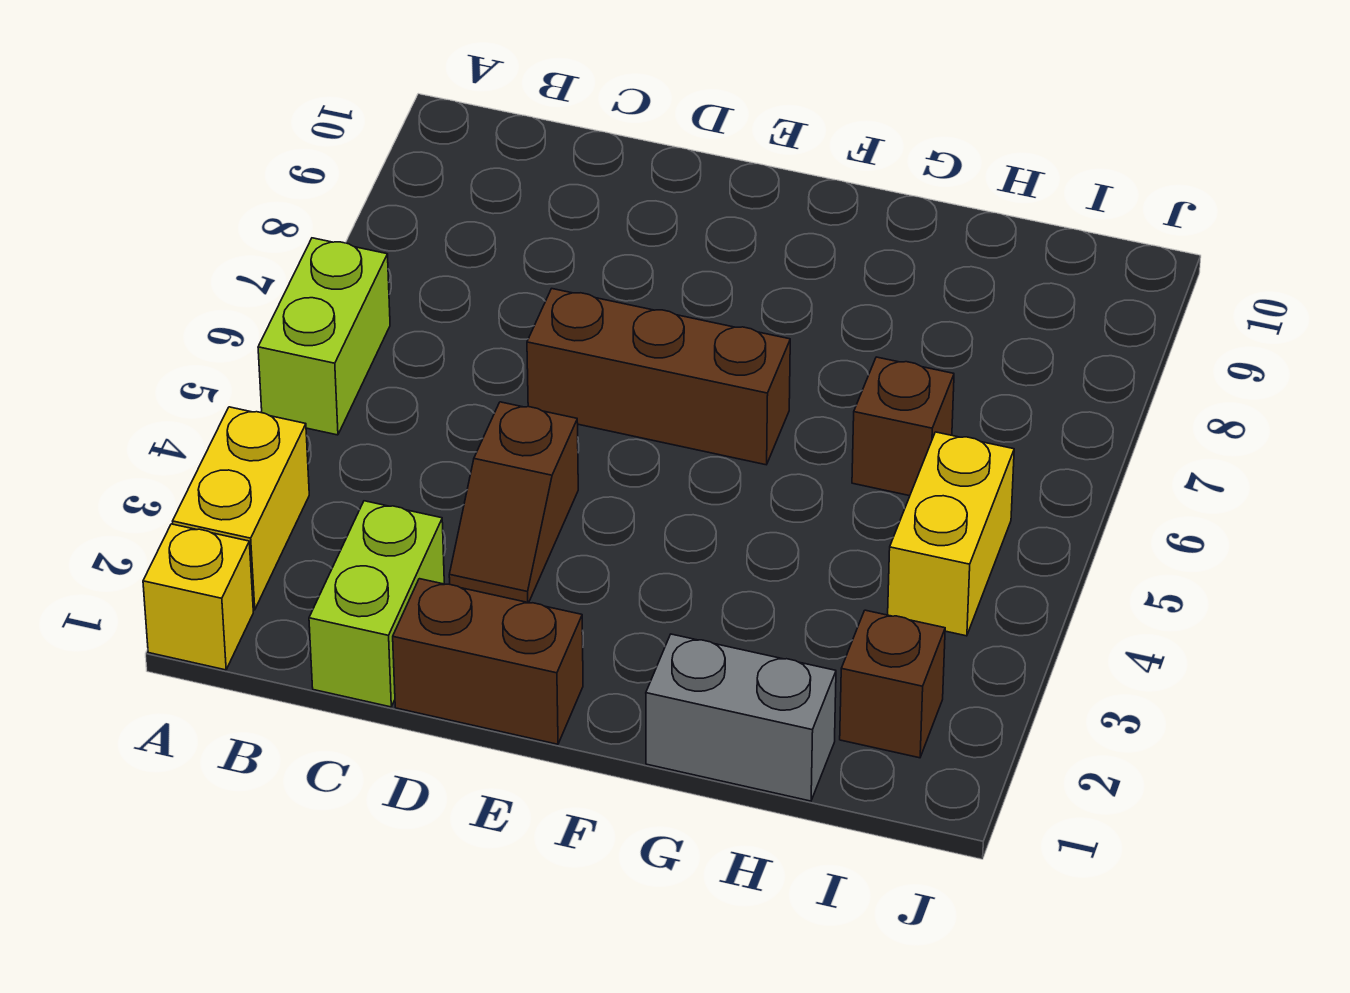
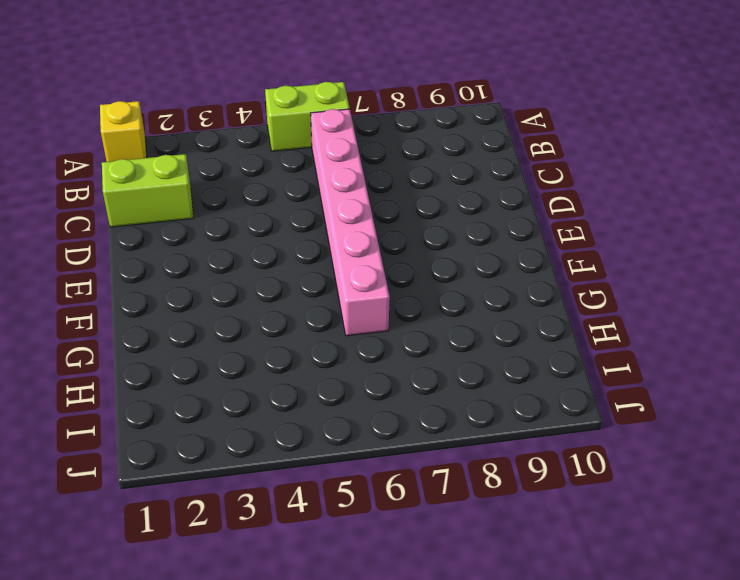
pink brick B6:G6 level 1 -> brown brick D6:F6 level 1
none -> yellow brick A2:A3 level 1
none -> brown brick D1:E1 level 1

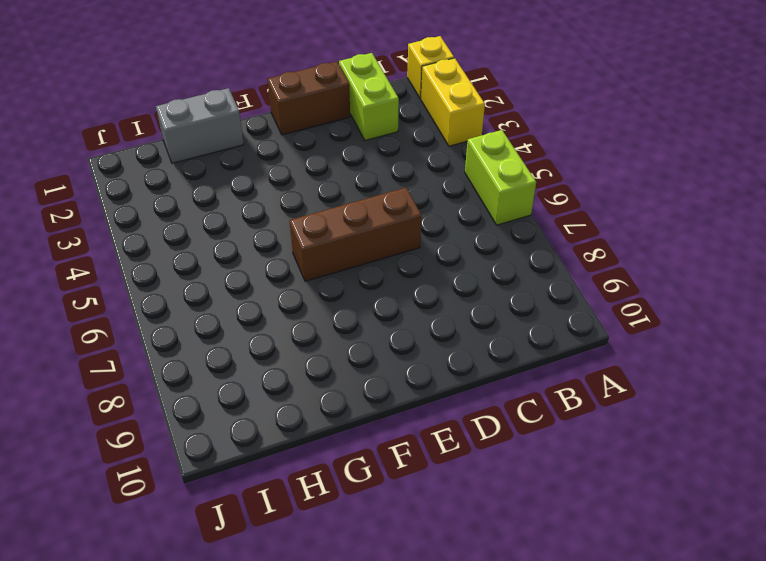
none -> brown slope D3:D4 level 1 top 4
none -> brown brick H6 level 1

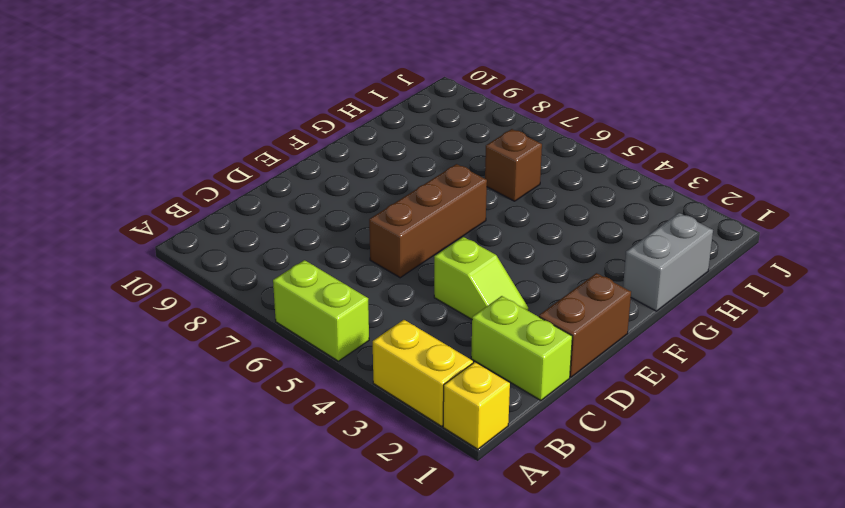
lime slope D3:D4 level 1 top 4 -> brown slope D3:D4 level 1 top 4
none -> brown brick I2 level 1
none -> yellow brick I4:I5 level 1

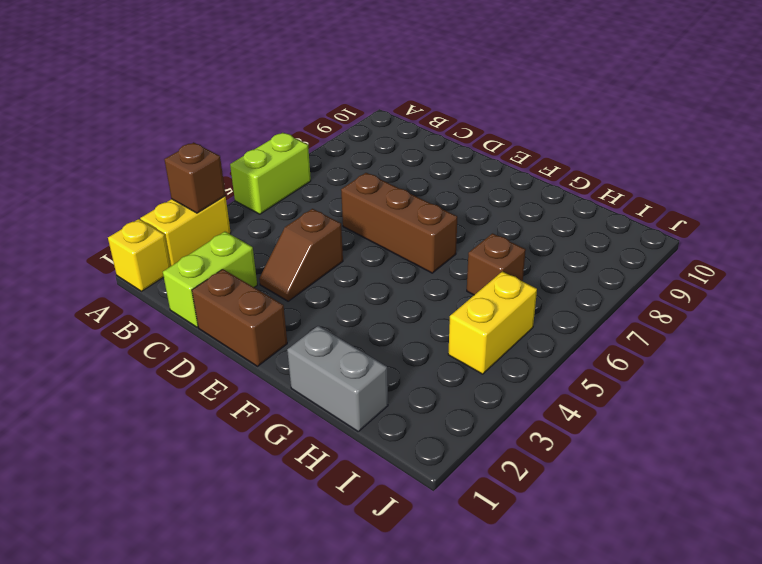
brown brick A3 level 2 -> brown brick I2 level 1

